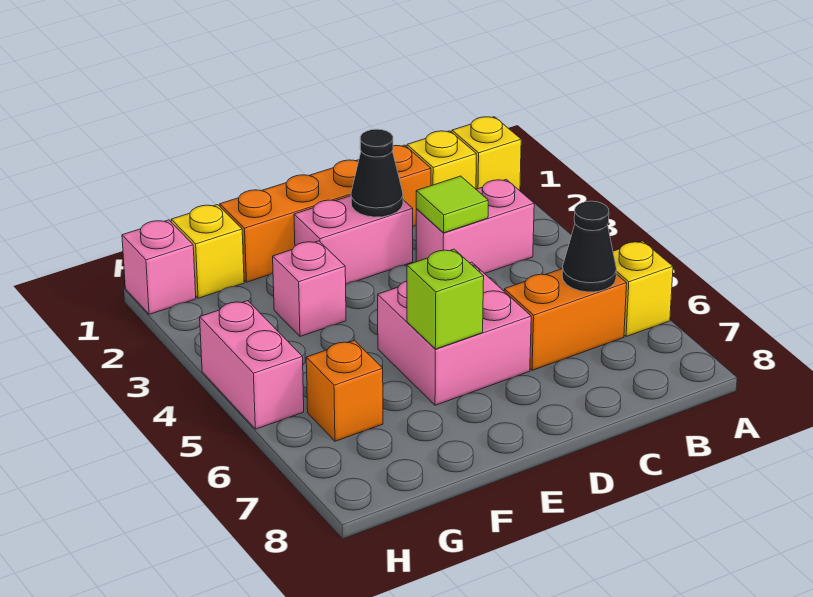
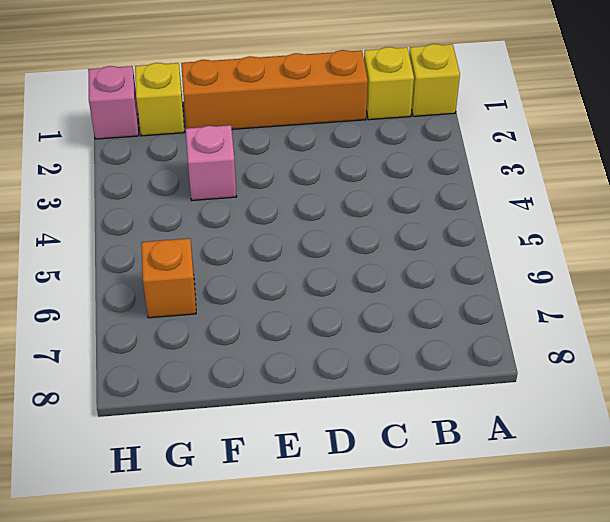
none -> yellow brick A6 level 1
none -> pink brick B3:C3 level 1
none -> orange brick B6:C6 level 1

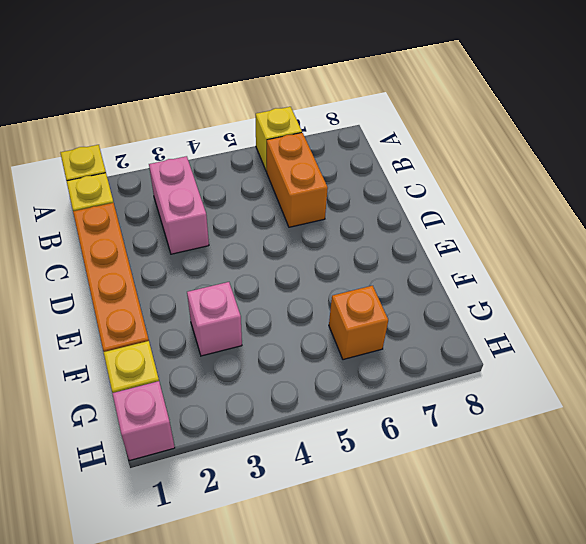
none -> pink brick D2:E2 level 1
none -> pink brick D5:E6 level 1
none -> pink brick H4:H5 level 1

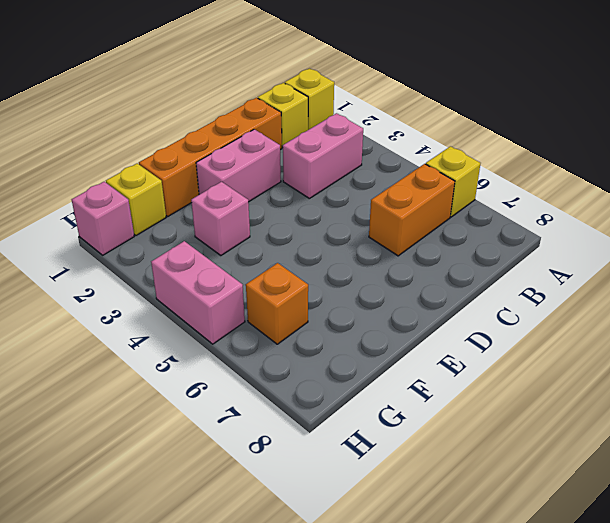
none -> pink brick D5:E6 level 1
none -> black cone B6 level 2
none -> lime tile C3 level 2

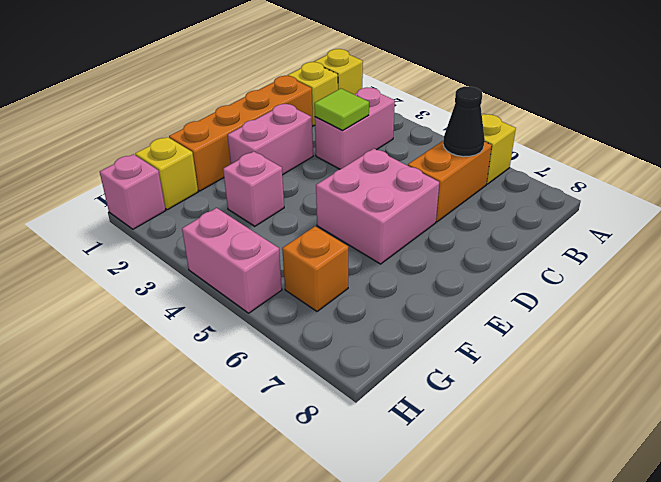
none -> black cone D2 level 2
none -> lime brick E6 level 2

